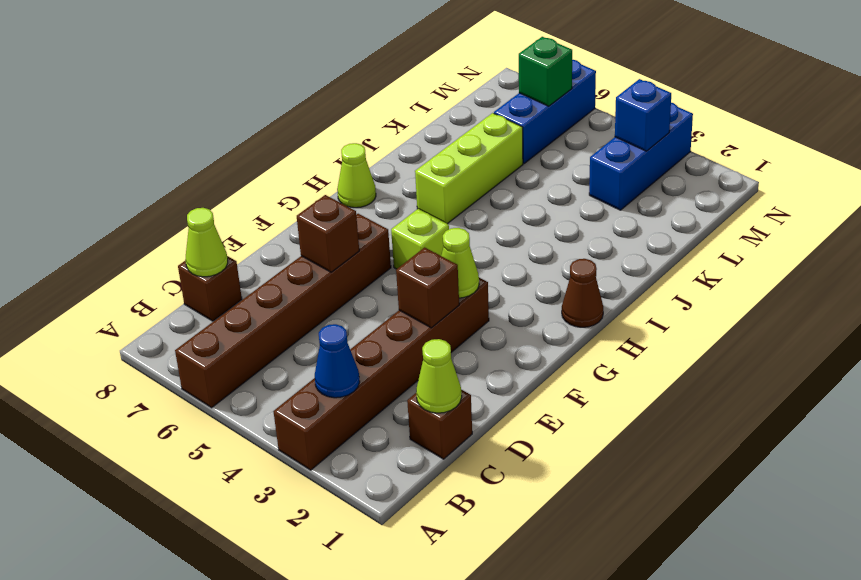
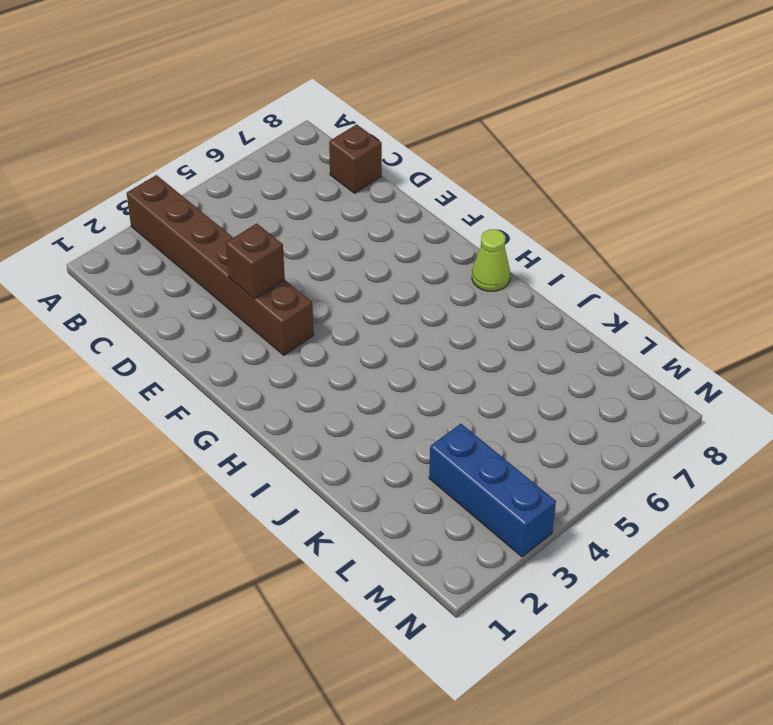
none -> brown brick A6:F6 level 1
none -> brown brick C1 level 1
none -> lime brick G5 level 1

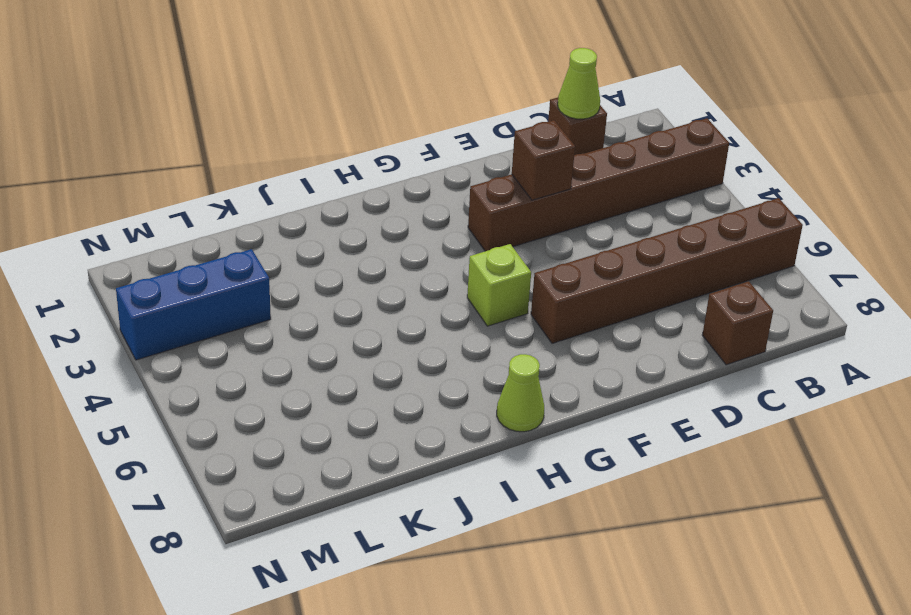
none -> brown cone H1 level 1
none -> lime brick I6:K6 level 1
none -> blue brick L6:N6 level 1

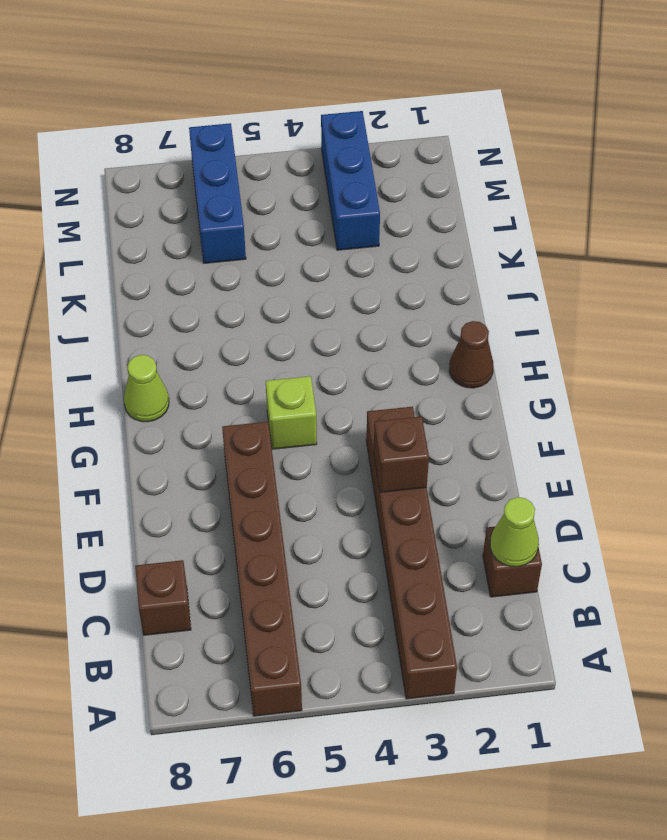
none -> lime brick I6:K6 level 1
none -> blue cone B3 level 2
none -> lime cone C8 level 2

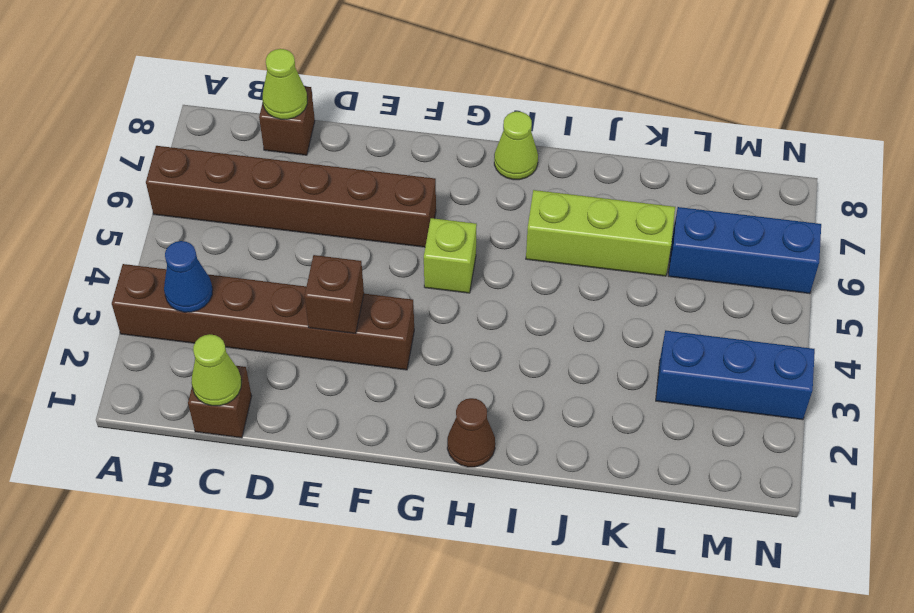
none -> brown brick E6 level 2
none -> lime cone F3 level 2
none -> blue brick M3 level 2

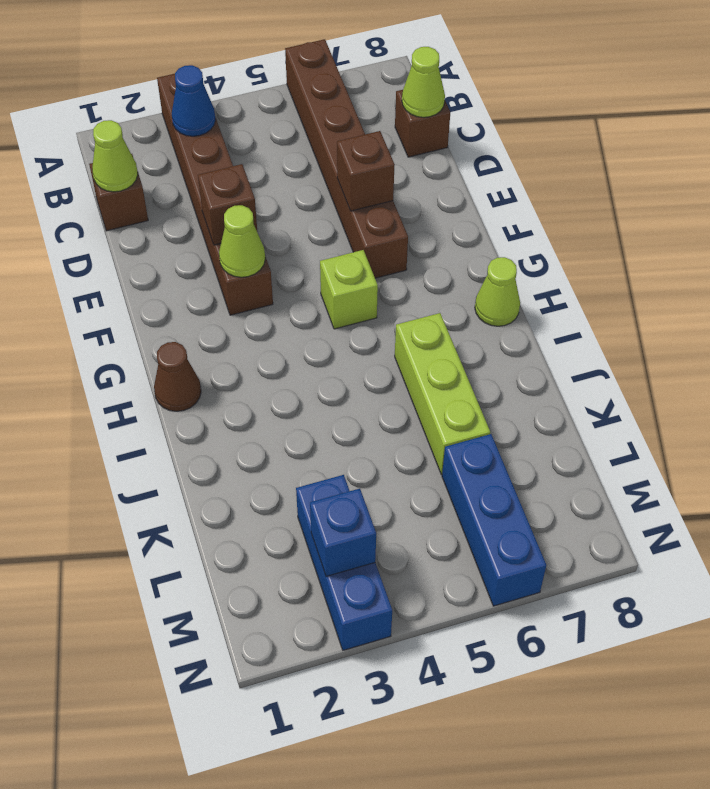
none -> green brick M6 level 2

